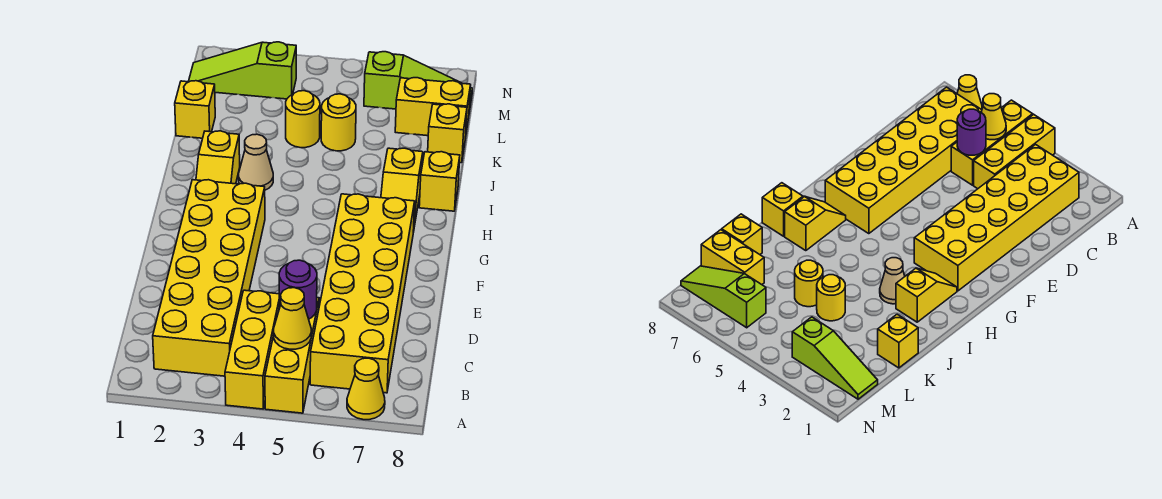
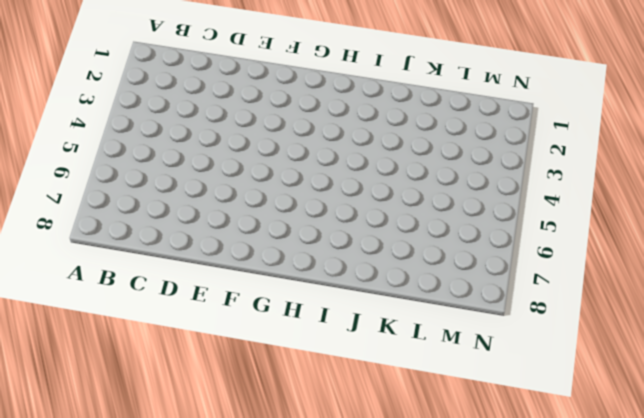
none -> yellow brick A4:C4 level 1
none -> yellow brick A5:C5 level 1
none -> yellow cone A7 level 1

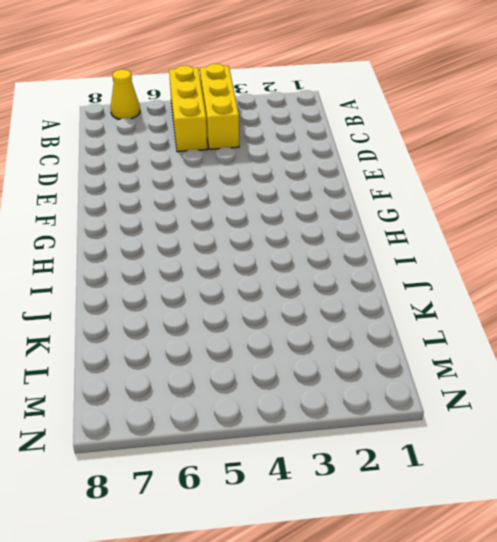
none -> yellow brick B2:G3 level 1
none -> yellow brick B6:G7 level 1
none -> yellow slope H2:I2 level 1 top I

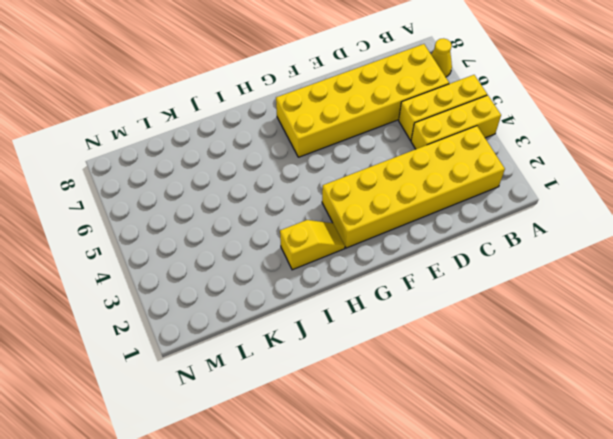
none -> yellow slope H7:I7 level 1 top I
none -> tan cone I3 level 1
none -> yellow brick I8 level 1

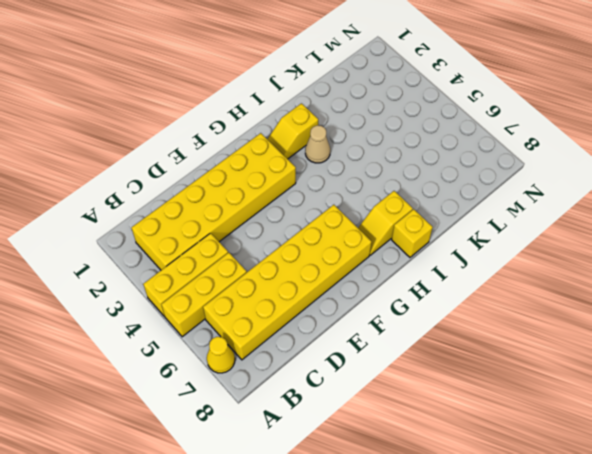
none -> yellow brick K1 level 1
none -> yellow round brick K4 level 1
none -> yellow round brick K5 level 1

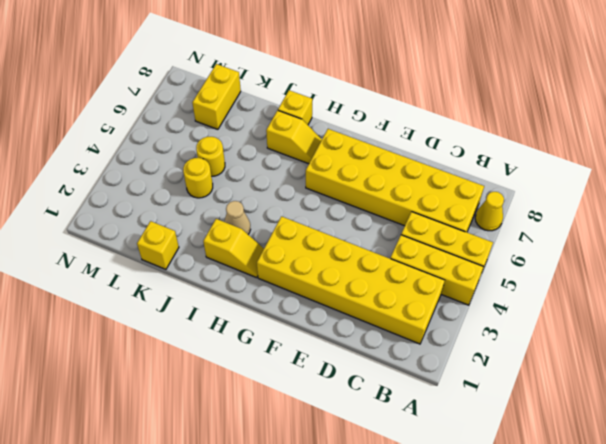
none -> yellow brick K8 level 1
none -> lime slope M1:M3 level 1 top 3
none -> lime slope M6:M8 level 1 top 6

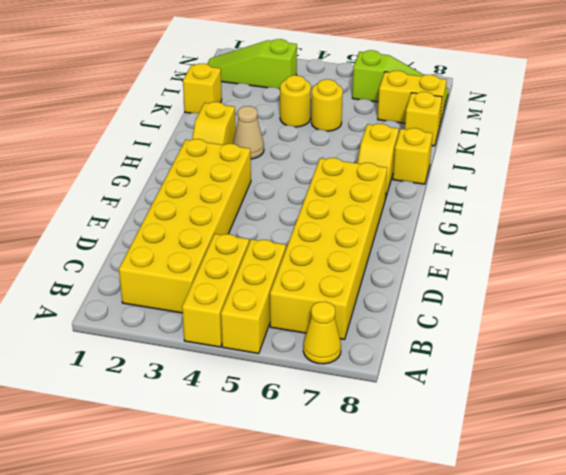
none -> yellow cone B5 level 2
none -> purple round brick C5 level 2

